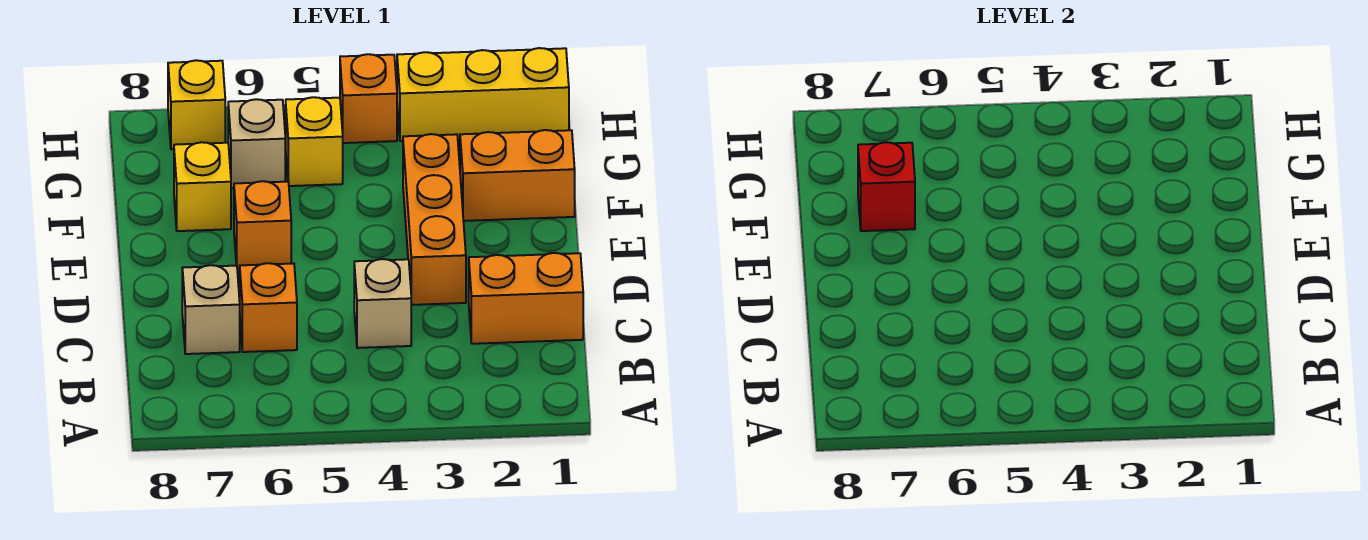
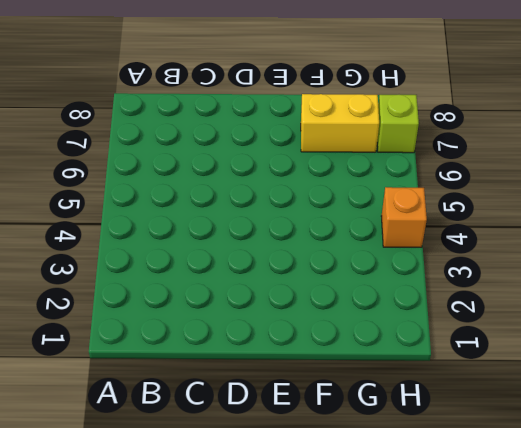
yellow brick F7:G7 level 1 -> yellow brick F7 level 1
lime brick H7 level 1 -> yellow brick H7 level 1
none -> orange brick C1:C2 level 1
none -> tan brick C4 level 1
none -> orange brick C6 level 1

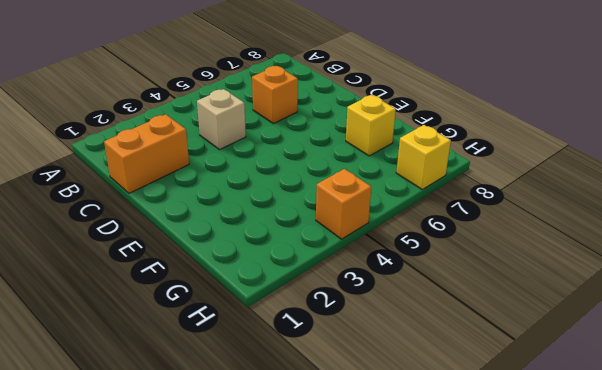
none -> tan brick C7 level 1
none -> orange brick D3:F3 level 1
none -> orange brick E6 level 1

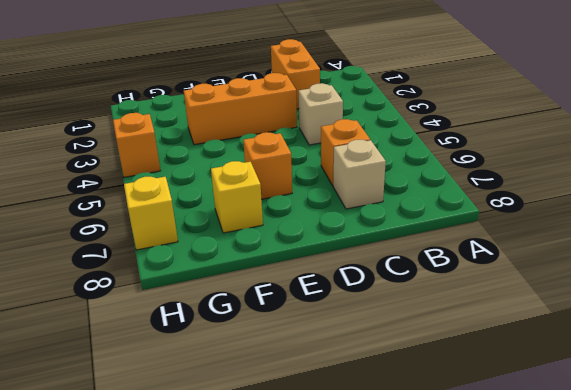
none -> orange brick F1:F2 level 1
none -> yellow brick G5 level 1
none -> tan brick G6 level 1

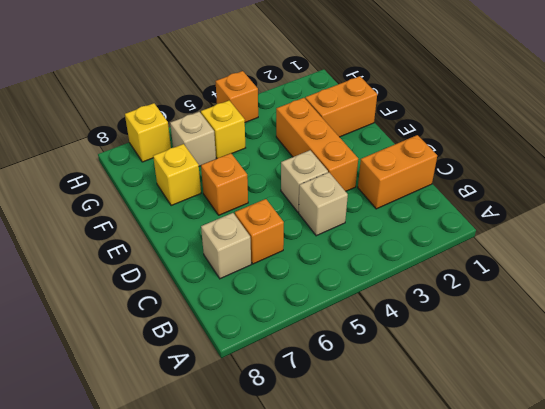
tan brick D4 level 1 -> none
none -> yellow brick H1:H3 level 1
none -> red brick F7 level 2

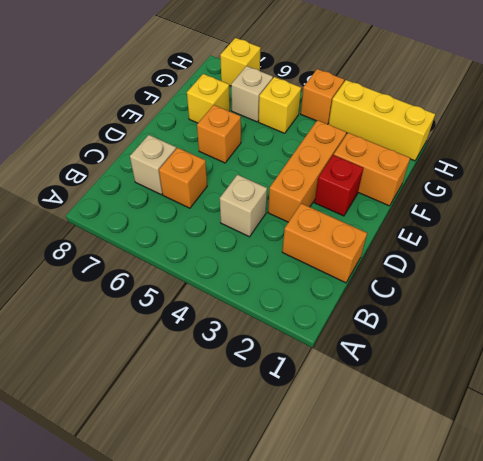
red brick E2 level 1 -> red brick F7 level 2

